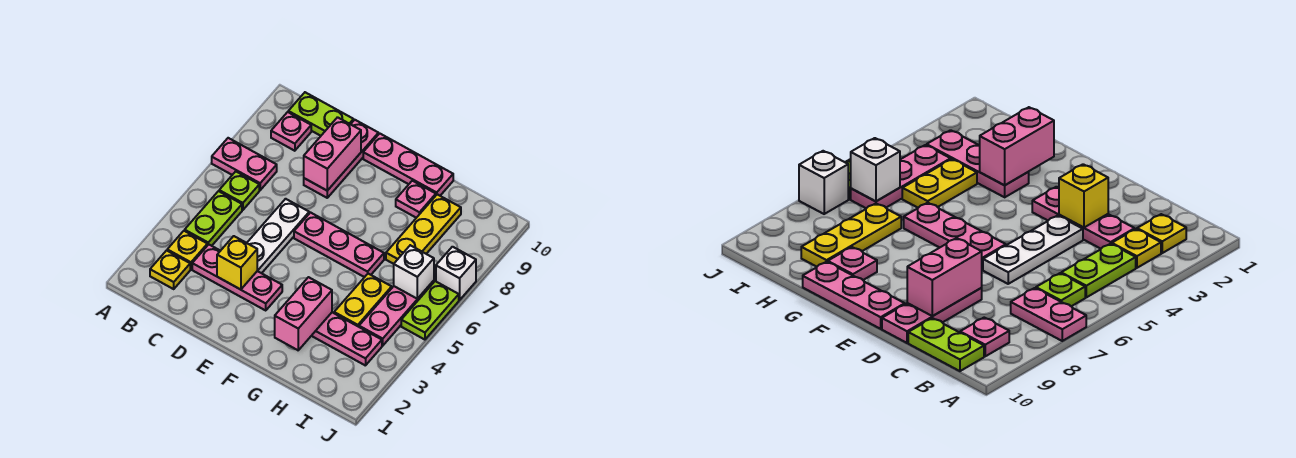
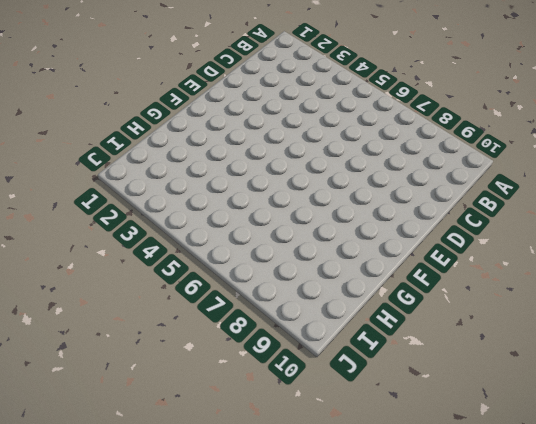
none -> pink plate A7:B7 level 1
none -> yellow plate B2 level 1
none -> yellow plate B3 level 1

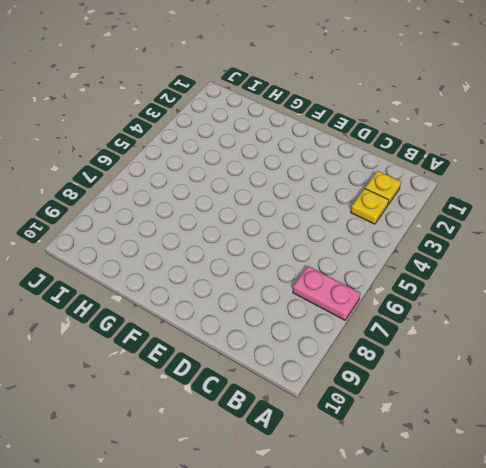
none -> lime plate B4:B5 level 1
none -> lime plate B6 level 1
none -> pink plate B9 level 1

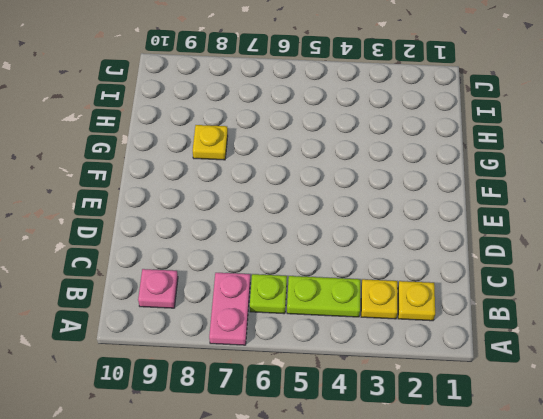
yellow plate G8 level 1 -> none
none -> lime plate B10:C10 level 1
none -> pink plate C3:E3 level 1
none -> white plate D4:D6 level 1

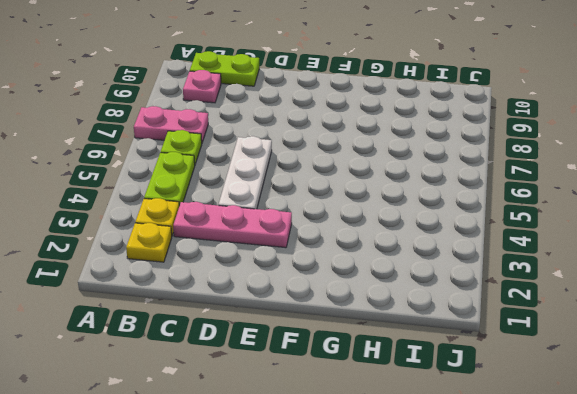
none -> pink plate D8:D10 level 1
none -> pink plate E6:G6 level 1
none -> pink plate E10:G10 level 1

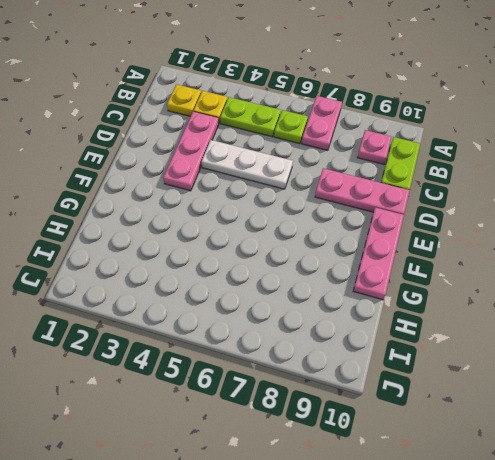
none -> pink plate E6:G6 level 1
none -> pink plate G3:I3 level 1
none -> pink plate G9 level 1

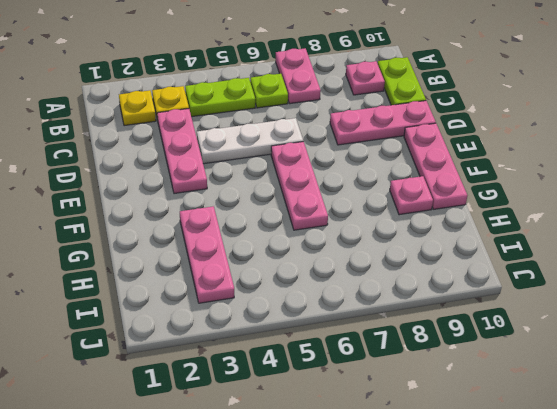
none -> yellow plate H4:H5 level 1
none -> yellow plate H7:H9 level 1
none -> pink plate I4:I6 level 1

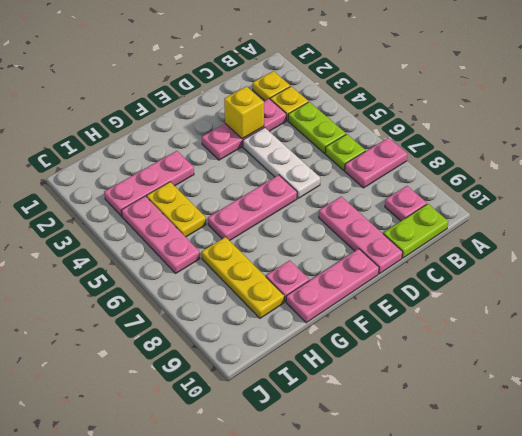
none -> lime plate J5:J6 level 1
none -> white brick J7 level 1
none -> pink brick D8:D9 level 2

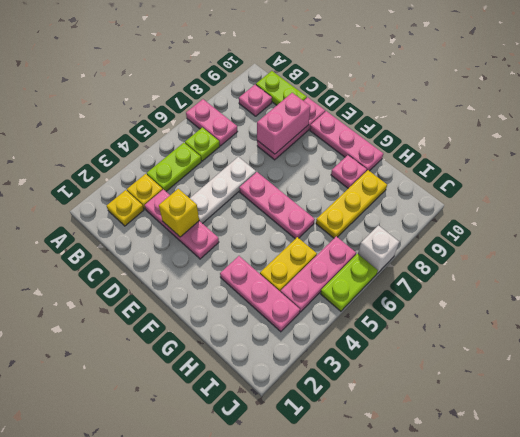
none -> pink brick G2:G3 level 2
none -> white brick I6 level 2

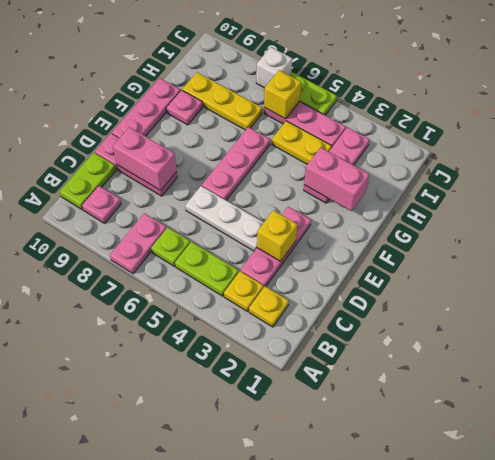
yellow brick I6 level 2 -> white brick I6 level 2

